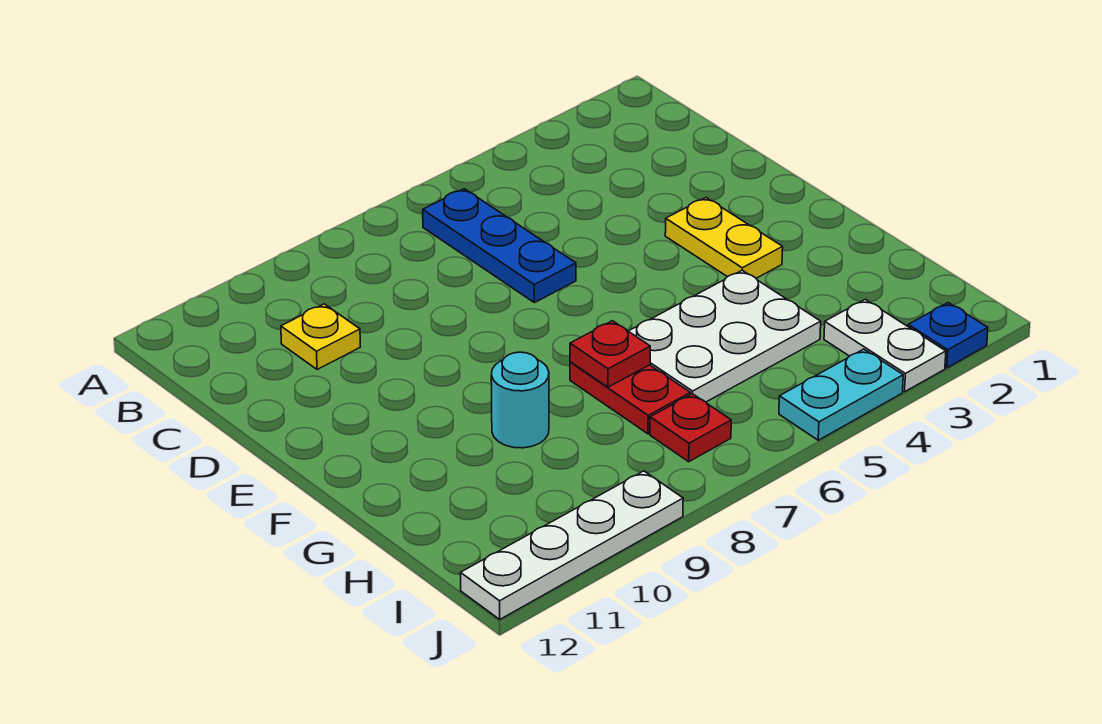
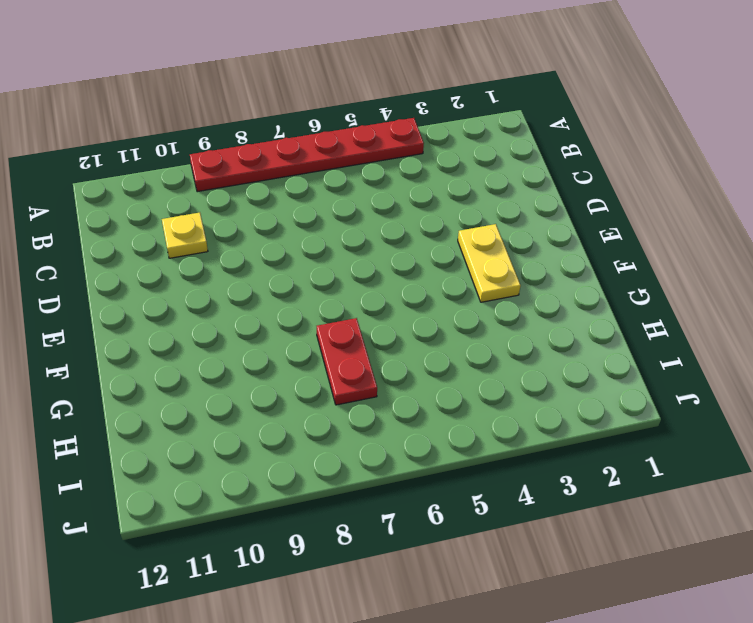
red plate A4:A9 level 1 -> none
none -> blue plate B6:D6 level 1
none -> white plate G4:H6 level 1
none -> cyan round brick G9 level 1

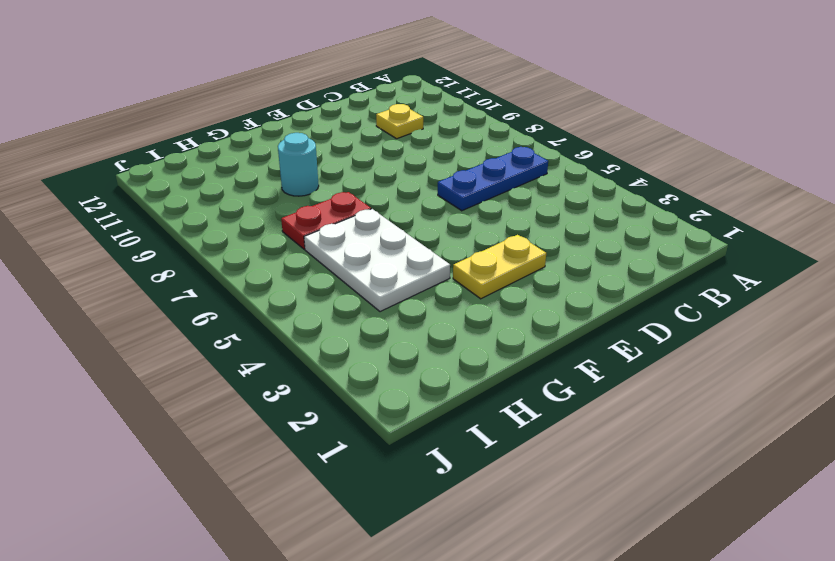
none -> white plate I3:J3 level 1
none -> red plate I7 level 1
none -> blue plate J2 level 1

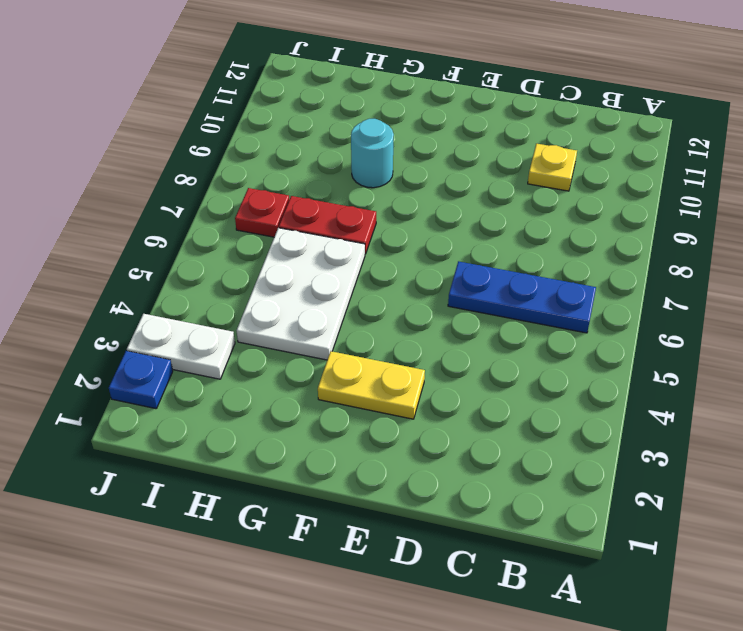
none -> cyan plate J4:J5 level 1
none -> white plate J9:J12 level 1
none -> red plate G7 level 2

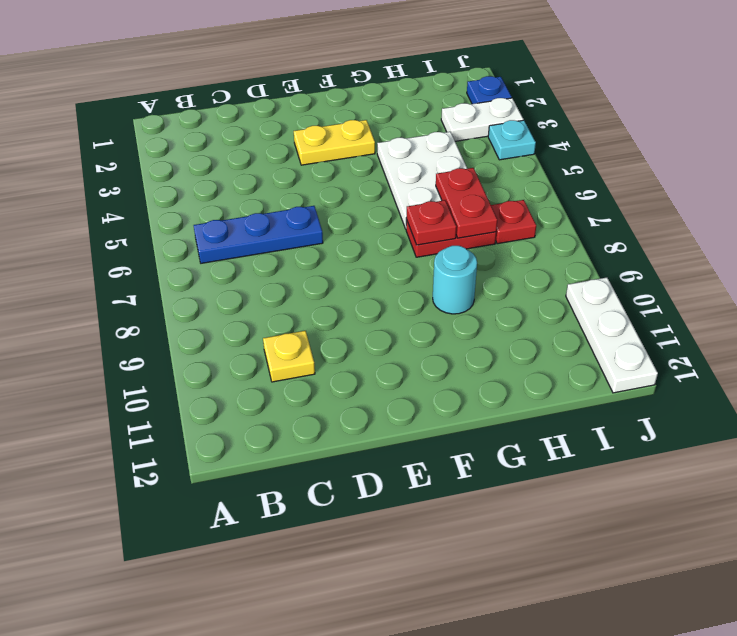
red plate H6:H7 level 2 -> none
cyan plate J4 level 1 -> cyan plate J4:J5 level 1
white plate J10:J12 level 1 -> white plate J9:J12 level 1

